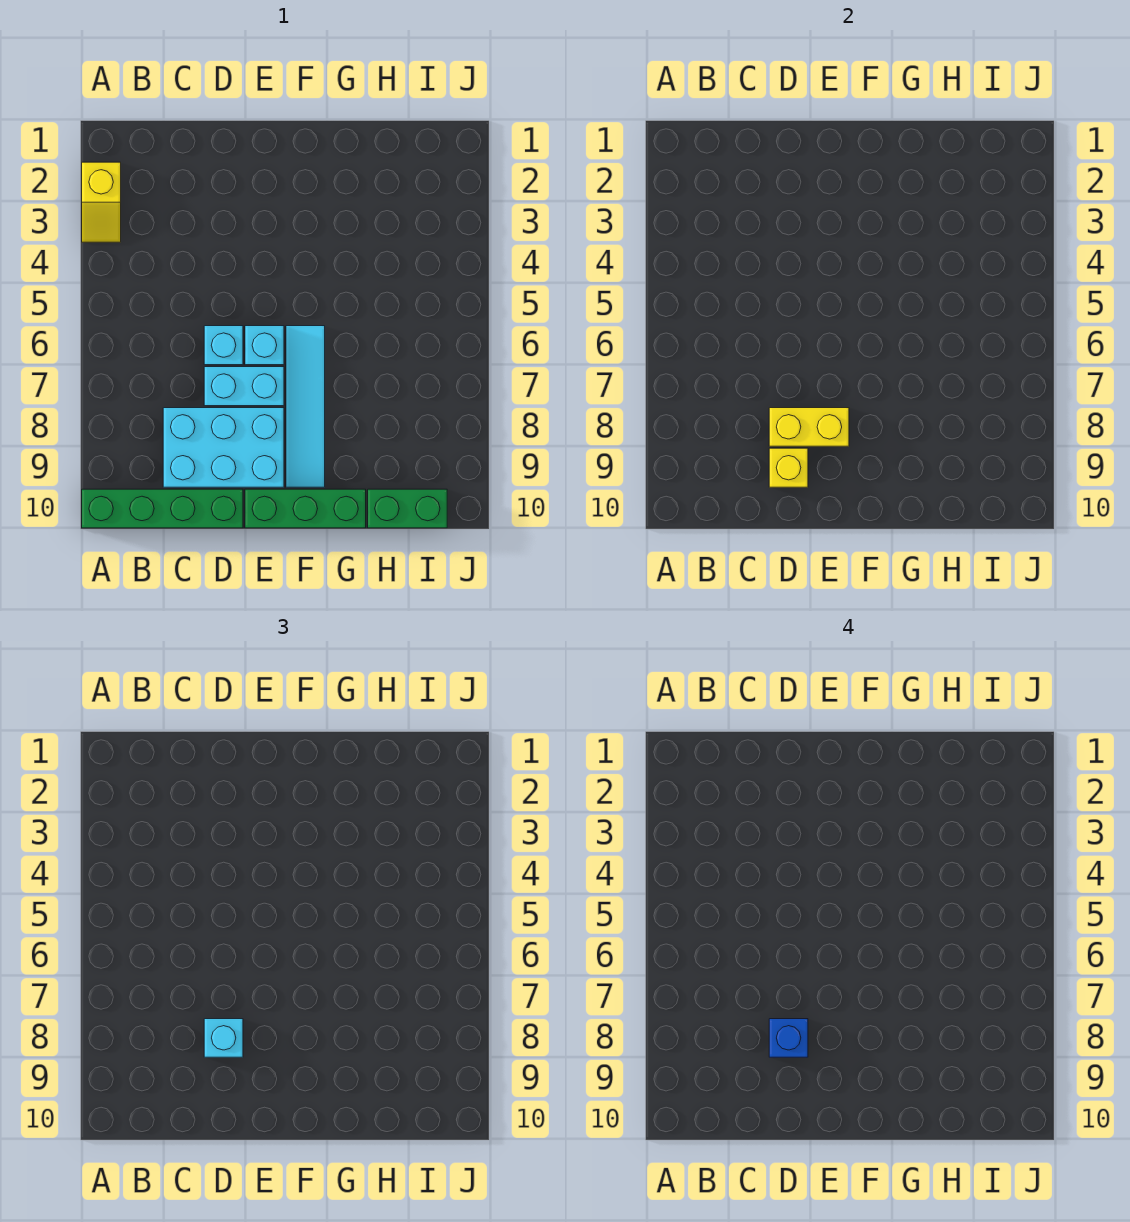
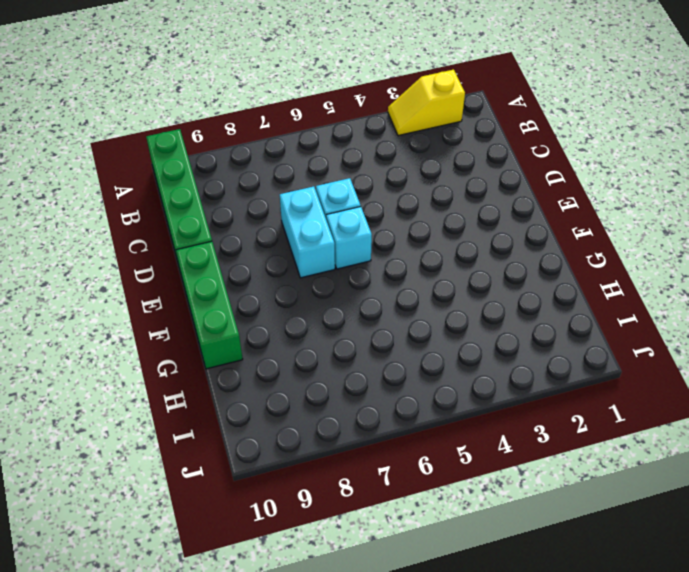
none -> cyan brick C8:E9 level 1
none -> cyan tile F6:F9 level 1
none -> green brick H10:I10 level 1

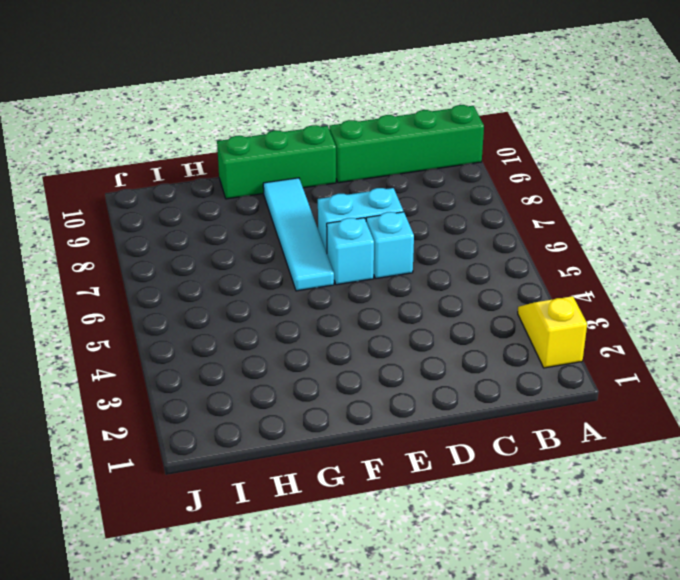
none -> cyan brick C8:E9 level 1
none -> green brick H10:I10 level 1
none -> yellow brick D8:E8 level 2

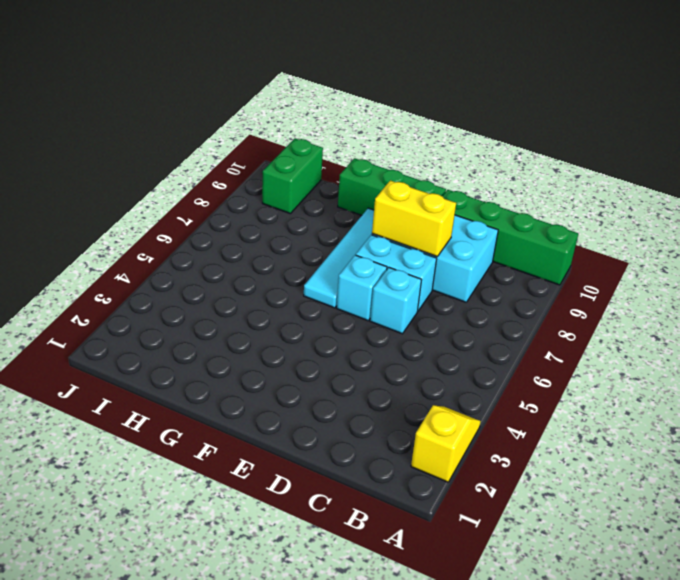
green brick I9:I10 level 1 -> green brick H10:I10 level 1
none -> yellow brick D9 level 2
none -> cyan brick D8 level 3
none -> blue brick D8 level 4

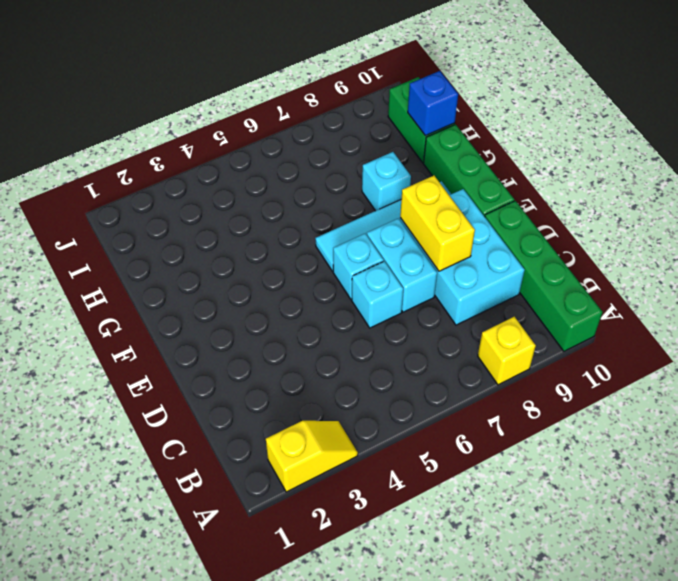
yellow brick A8 level 1 -> yellow brick D9 level 2
cyan brick G8 level 1 -> cyan brick D8 level 3
blue brick H10 level 2 -> blue brick D8 level 4

